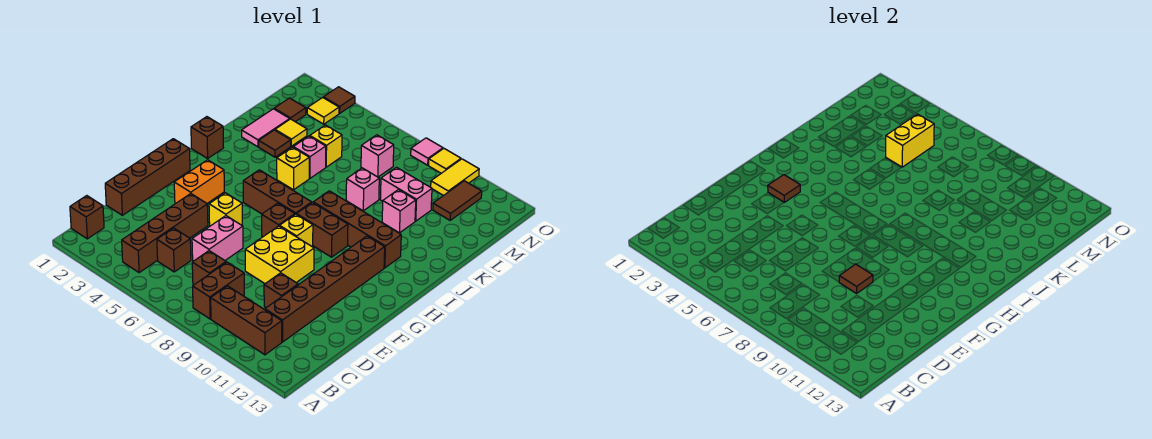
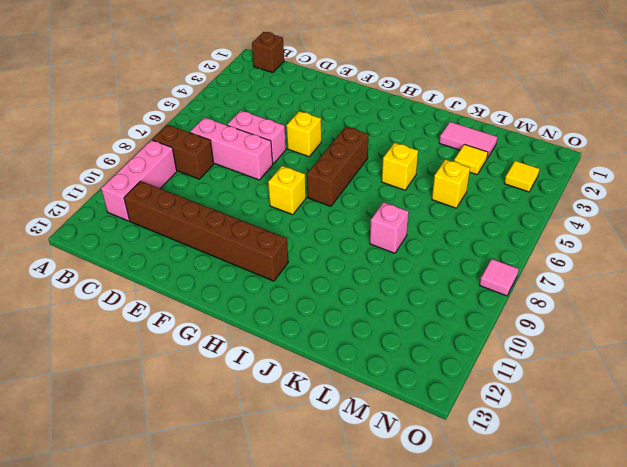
pink brick B9:B11 level 1 -> brown brick B9:B11 level 1
pink brick C7:E7 level 1 -> brown brick C7 level 1
none -> brown brick B4:E4 level 1
none -> brown brick C5 level 1
none -> brown brick D1:G1 level 1
none -> brown brick D10 level 1

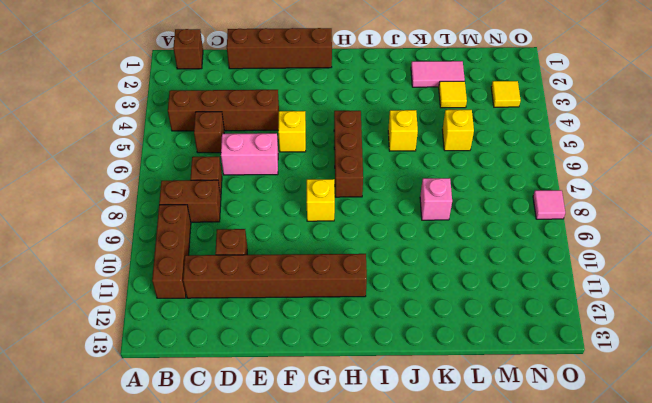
none -> yellow brick E8:F9 level 1
none -> orange brick F3:G3 level 1
none -> brown brick G7 level 1
none -> brown brick H8:H9 level 1

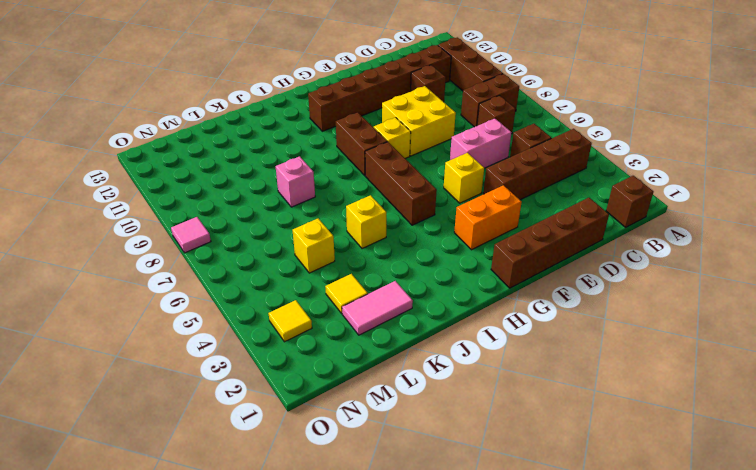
none -> brown brick G7 level 1
none -> brown brick I1 level 1
none -> brown brick I8:I11 level 1
none -> brown tile K3 level 1

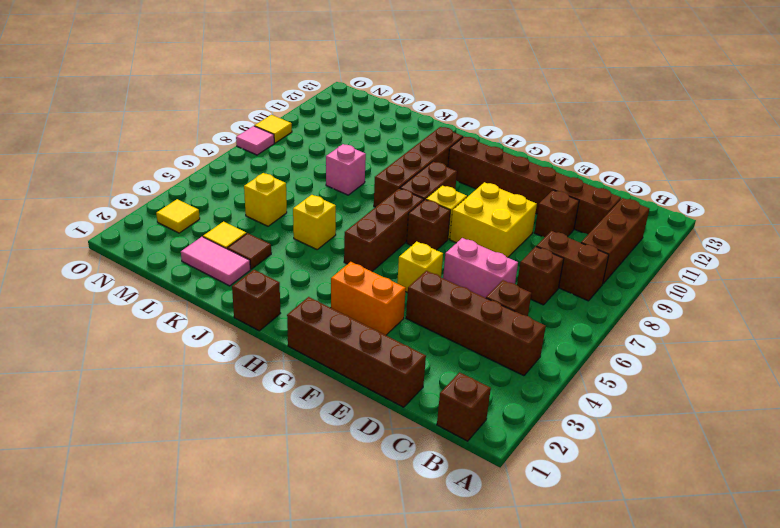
none -> pink brick K5 level 1
none -> pink brick K10 level 1
none -> pink brick L9:L10 level 1
none -> brown tile M2 level 1

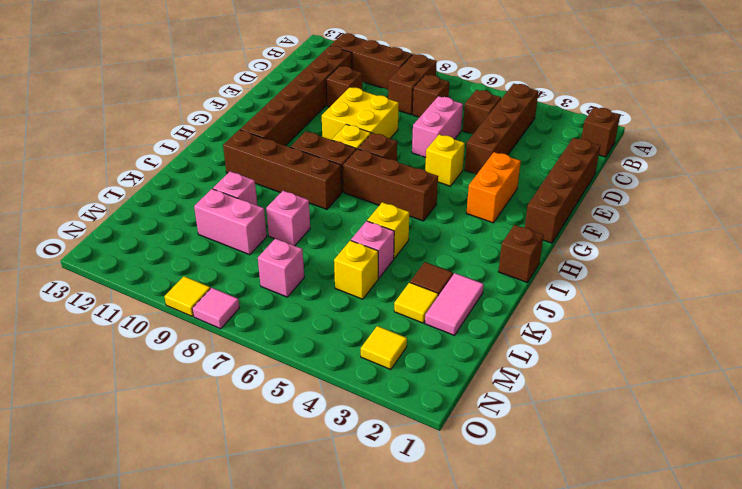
none -> brown tile M2 level 1
none -> brown tile M11:N11 level 1
none -> yellow tile N10:O10 level 1
none -> brown tile O3 level 1

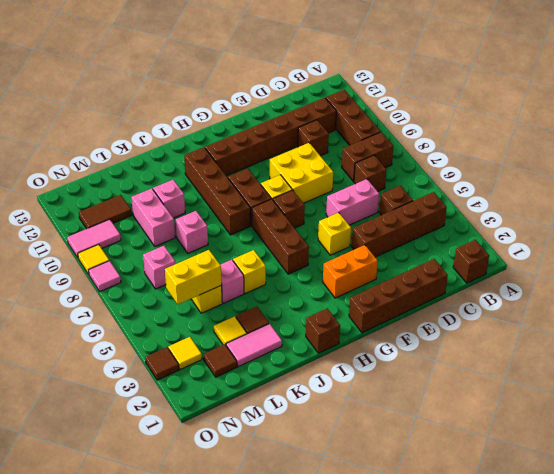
pink tile N10:O10 level 1 -> yellow tile N10:O10 level 1
none -> brown tile E9 level 2
none -> brown tile G3 level 2

